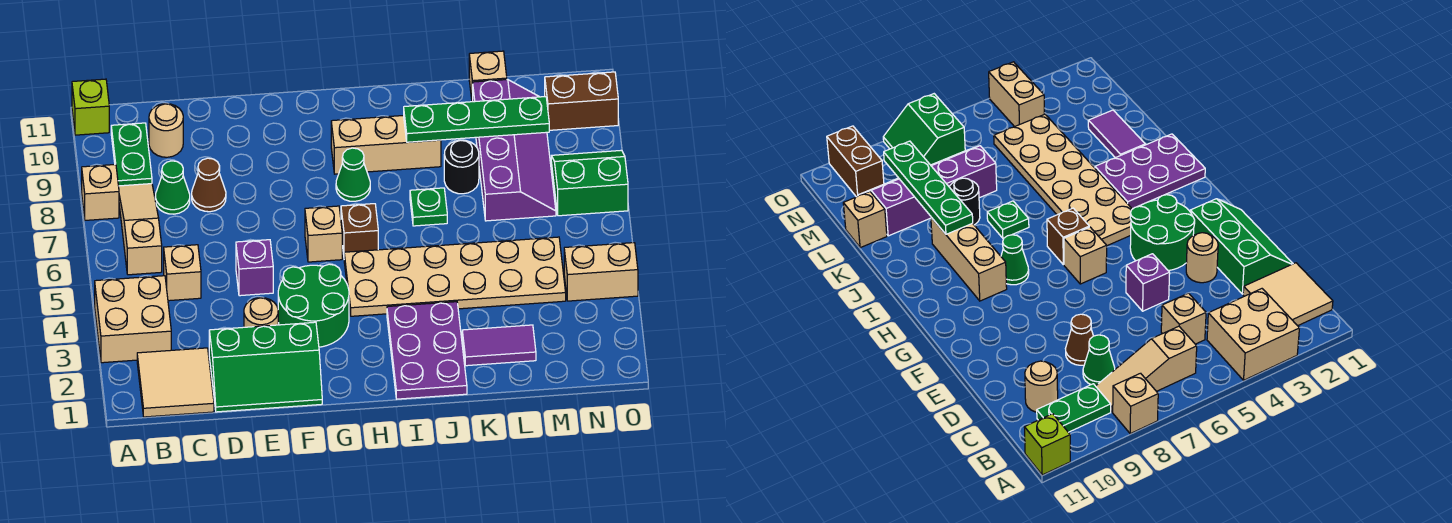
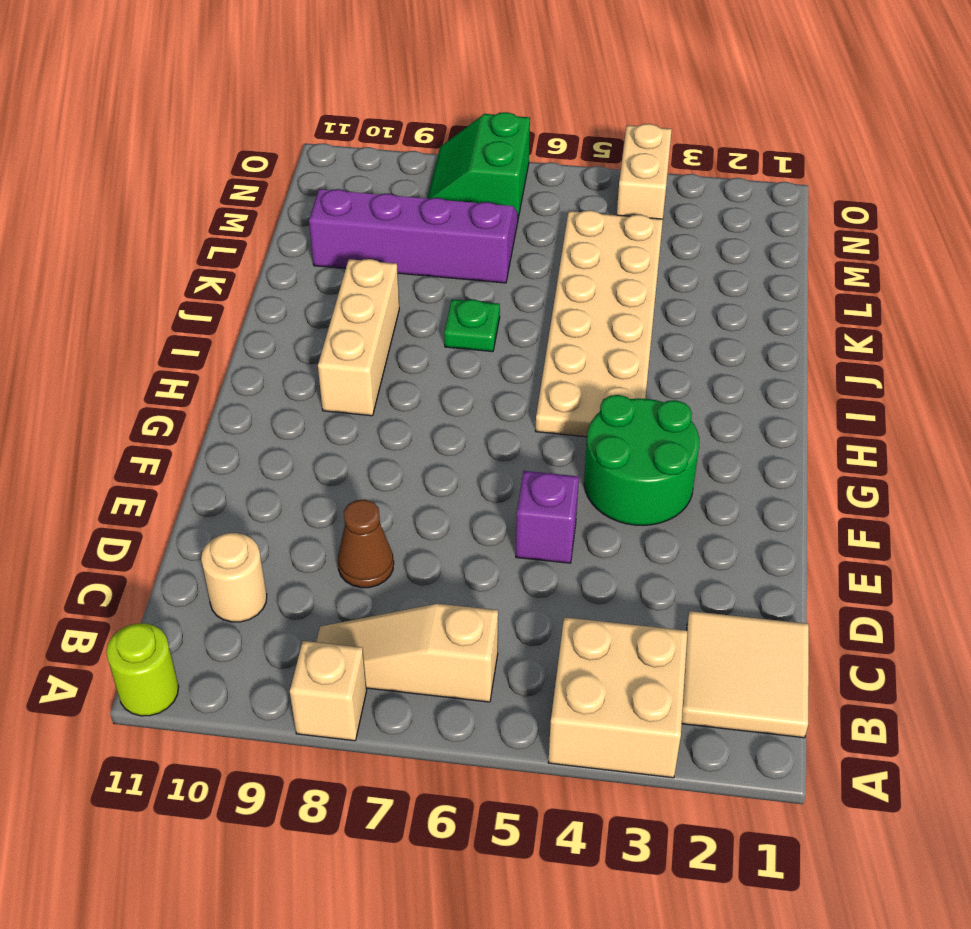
lime round brick A11 level 1 -> lime brick A11 level 1
none -> green plate B9:B10 level 1
none -> tan brick C5 level 1
none -> green cone C8 level 1

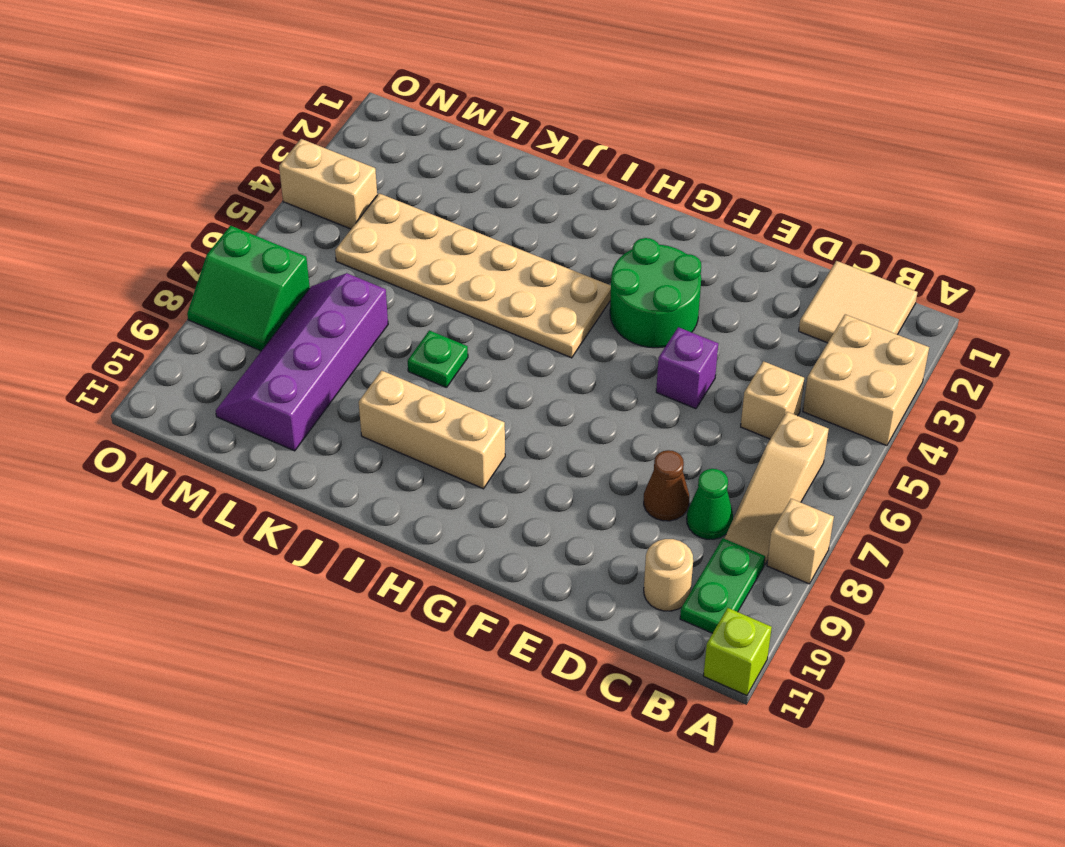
none -> green slope D1:F2 level 1 top 2
none -> tan round brick E3 level 1
none -> tan brick G6 level 1

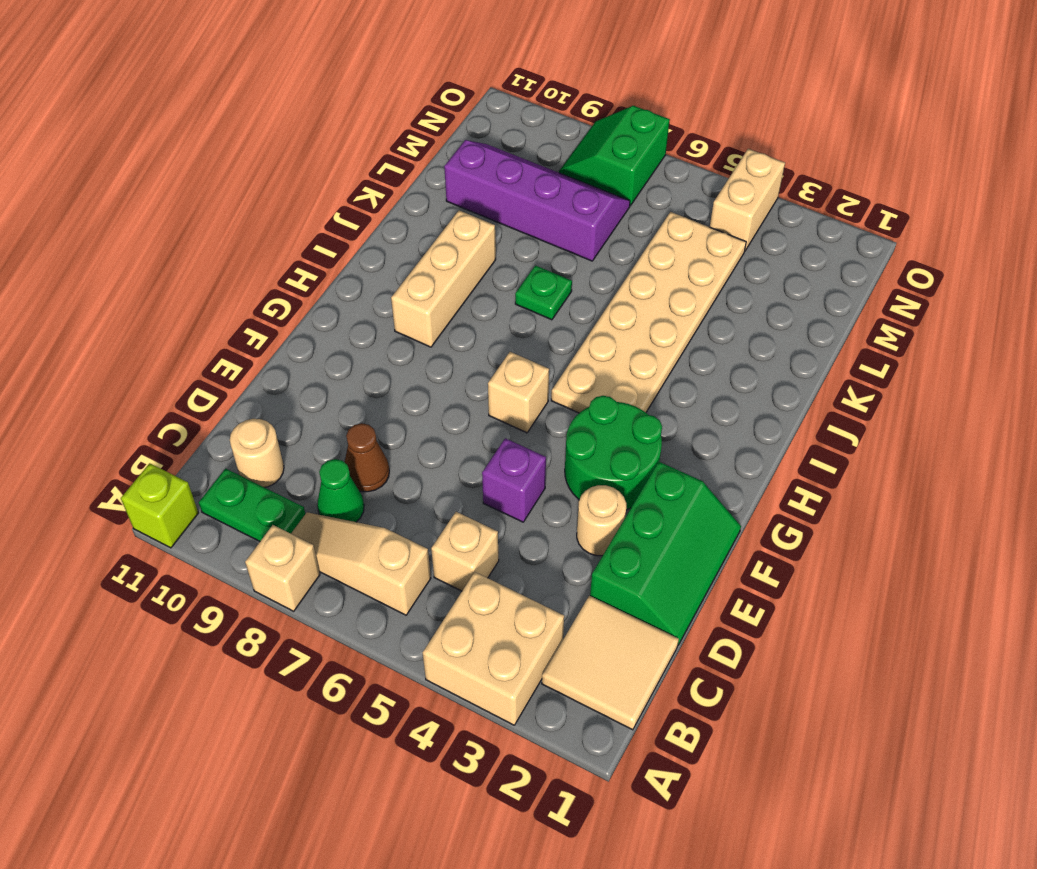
none -> brown brick H6 level 1
none -> green cone H8 level 1
none -> purple plate I1:J3 level 1

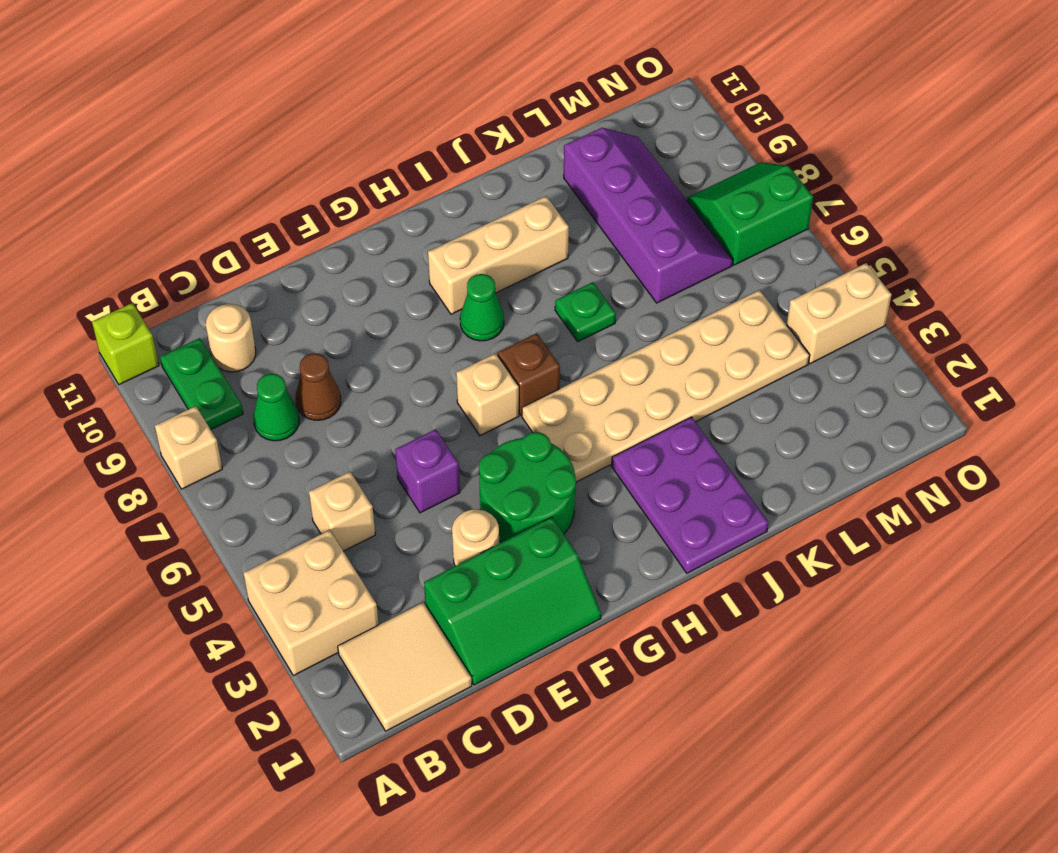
none -> tan slope B6:B8 level 1 top 6
none -> purple tile K2:L2 level 1
none -> black round brick K8 level 1

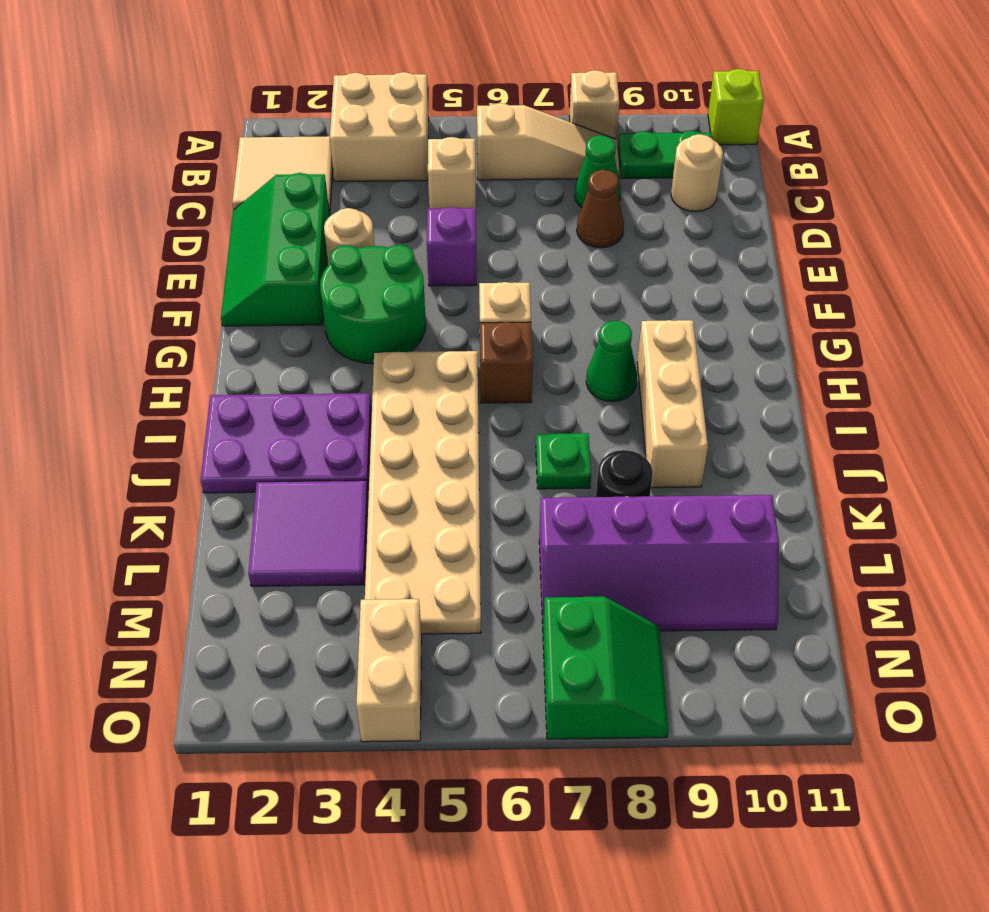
purple tile K2:L3 level 1 -> purple tile K2:L2 level 1
none -> tan brick L11 level 1
none -> brown brick N10:O10 level 1
none -> green plate J9:M9 level 2

